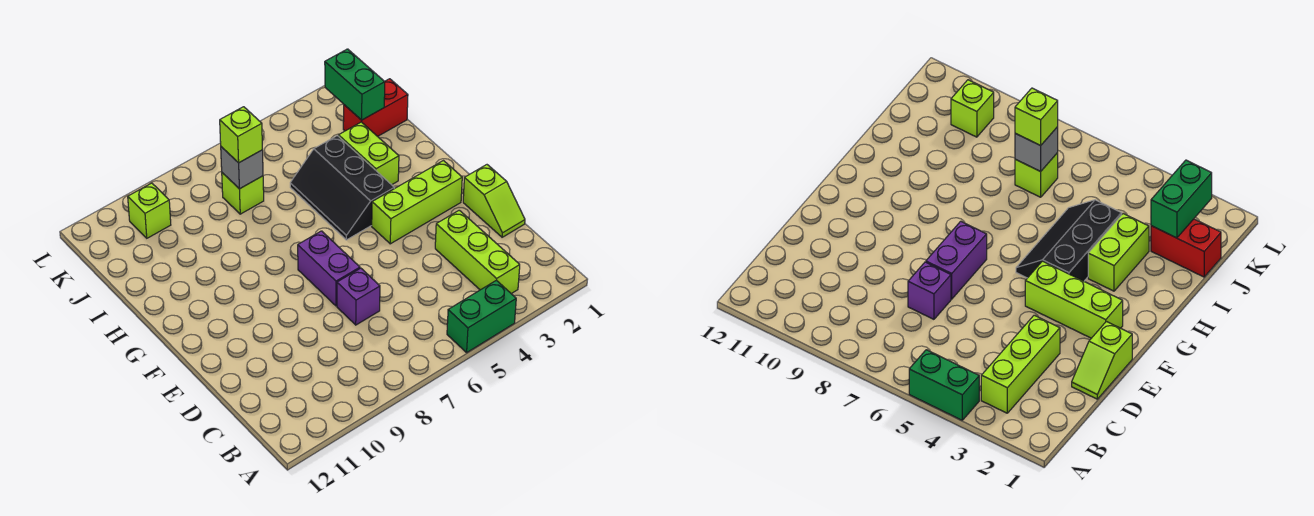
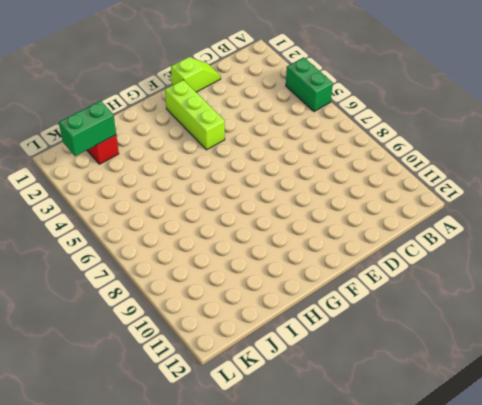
none -> lime brick B3:D3 level 1
none -> purple brick D7 level 1
none -> purple brick E7:F7 level 1

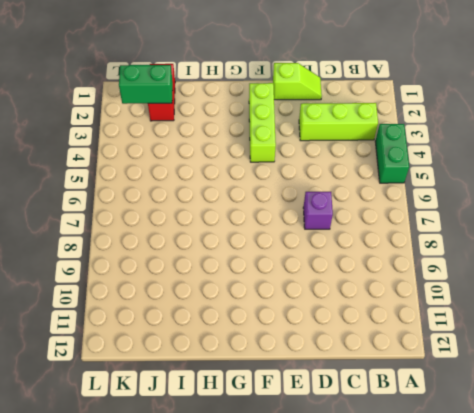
none -> purple brick E7:F7 level 1
none -> black slope G4:I5 level 1 top 4
none -> lime brick H3:I3 level 1

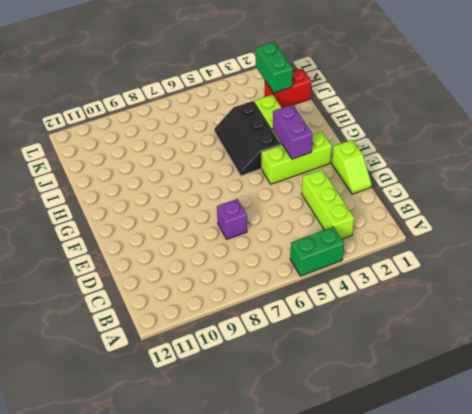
purple brick F3:G3 level 2 -> purple brick E7:F7 level 1
none -> lime brick J7 level 1
none -> lime brick K10 level 1
none -> grey brick J7 level 2

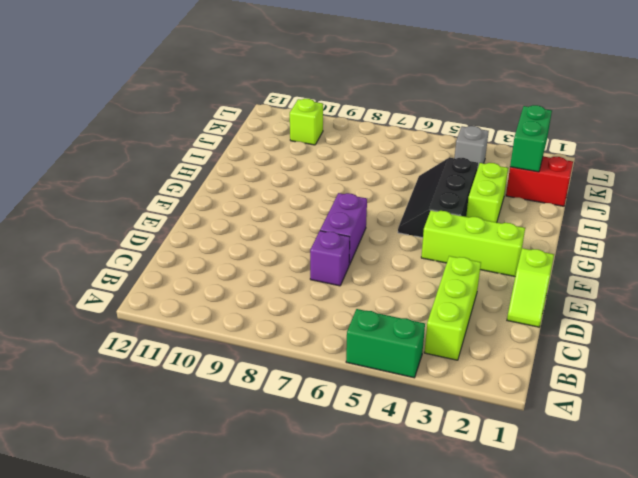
grey brick K4 level 1 -> grey brick J7 level 2
none -> lime brick J7 level 1
none -> lime brick J7 level 3

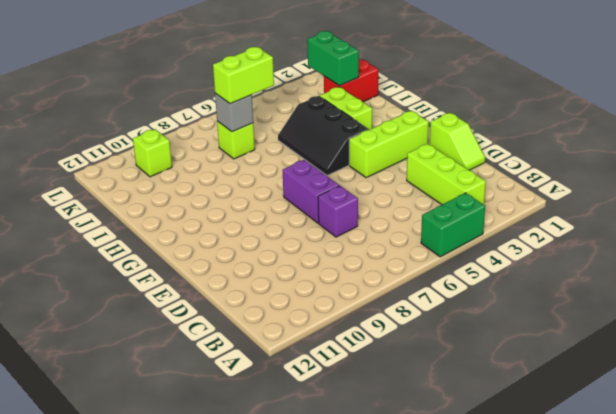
lime brick J6:J7 level 3 -> lime brick J7 level 3

